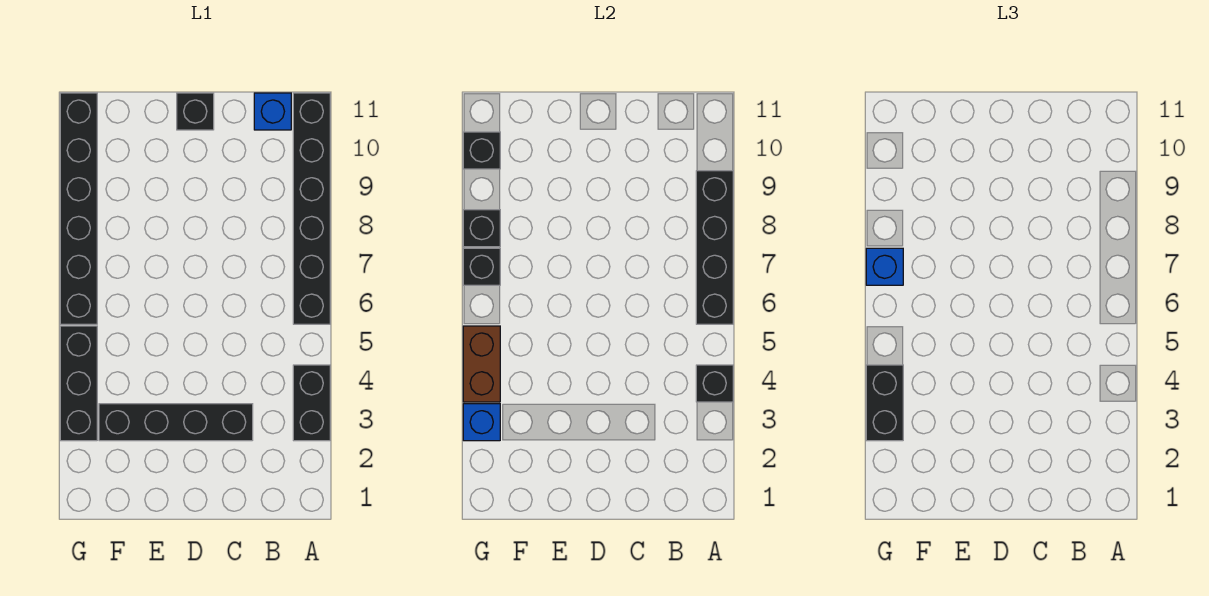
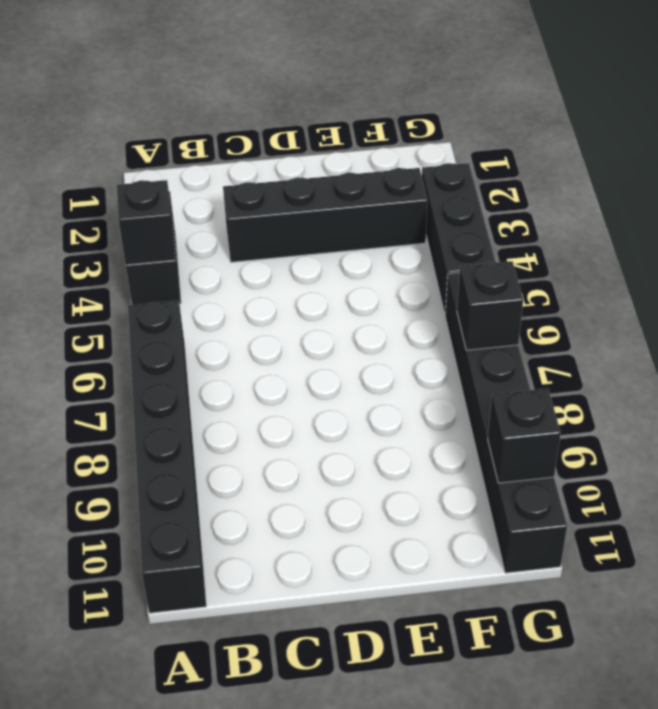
none -> blue brick B11 level 1
none -> black brick D11 level 1
none -> black brick A6:A9 level 2

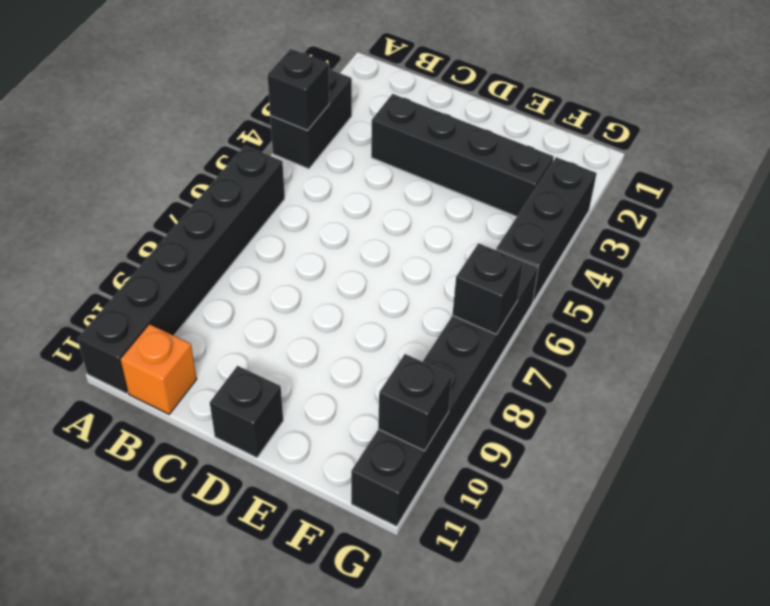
orange brick B11 level 1 -> blue brick B11 level 1
none -> black brick A6:A9 level 2
none -> blue brick G3 level 2
none -> brown brick G4:G5 level 2

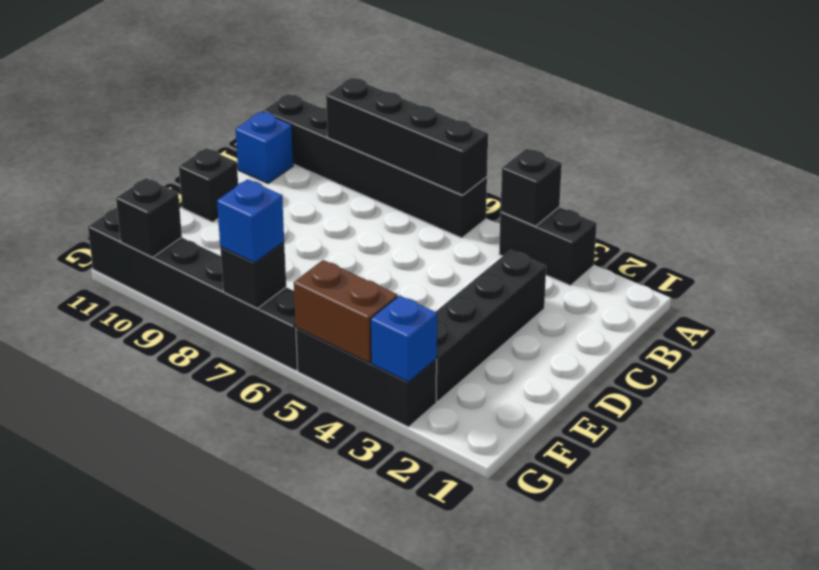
none -> black brick G8 level 2
none -> black brick G3:G4 level 3

